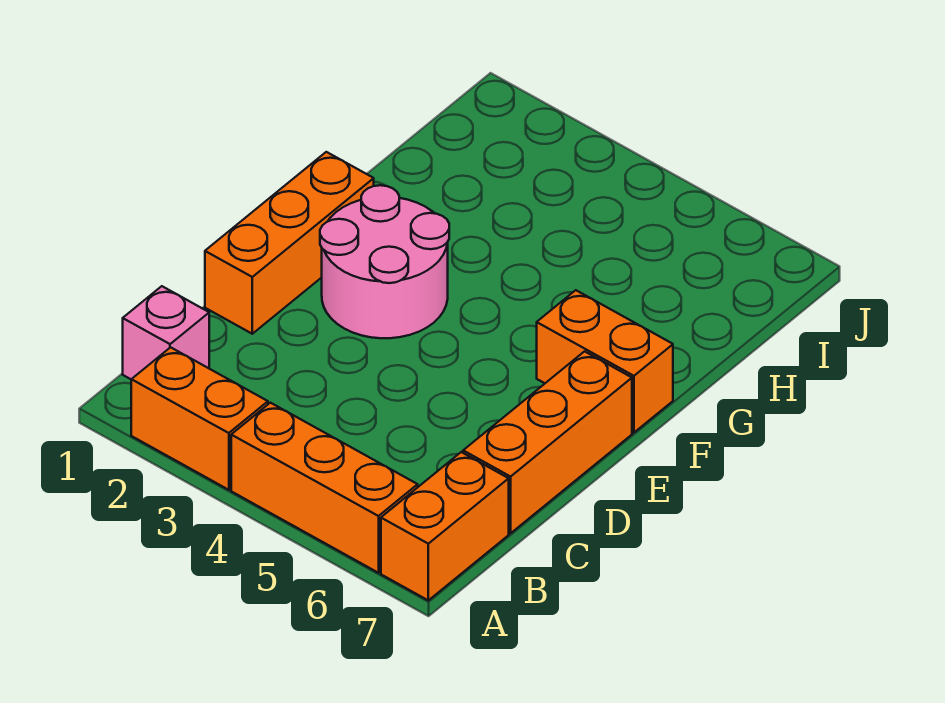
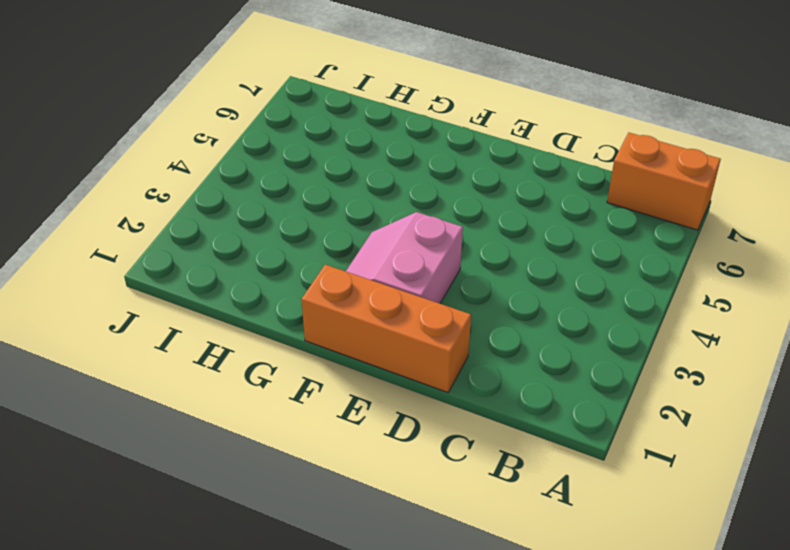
pink slope E2:F3 level 1 top E -> pink round brick E2:F3 level 1
none -> orange brick A2:A3 level 1
none -> orange brick A4:A6 level 1

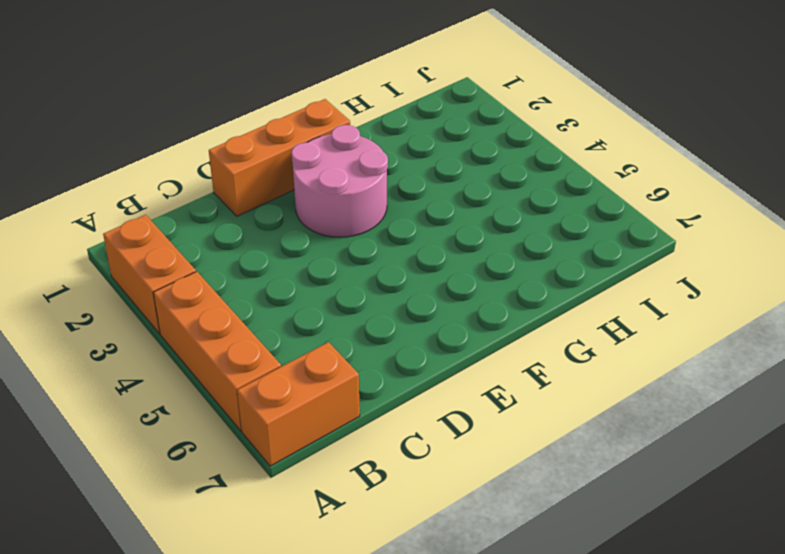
none -> pink brick B1 level 1
none -> orange brick C7:E7 level 1

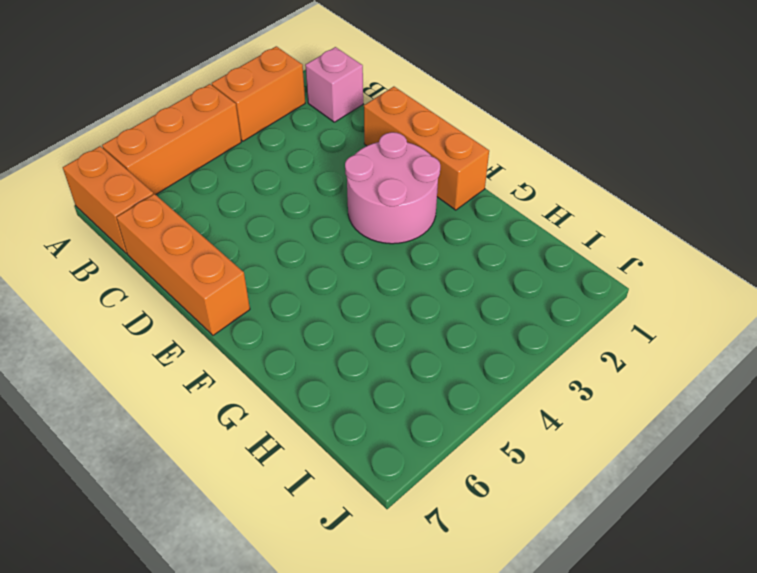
none -> orange brick F6:F7 level 1

